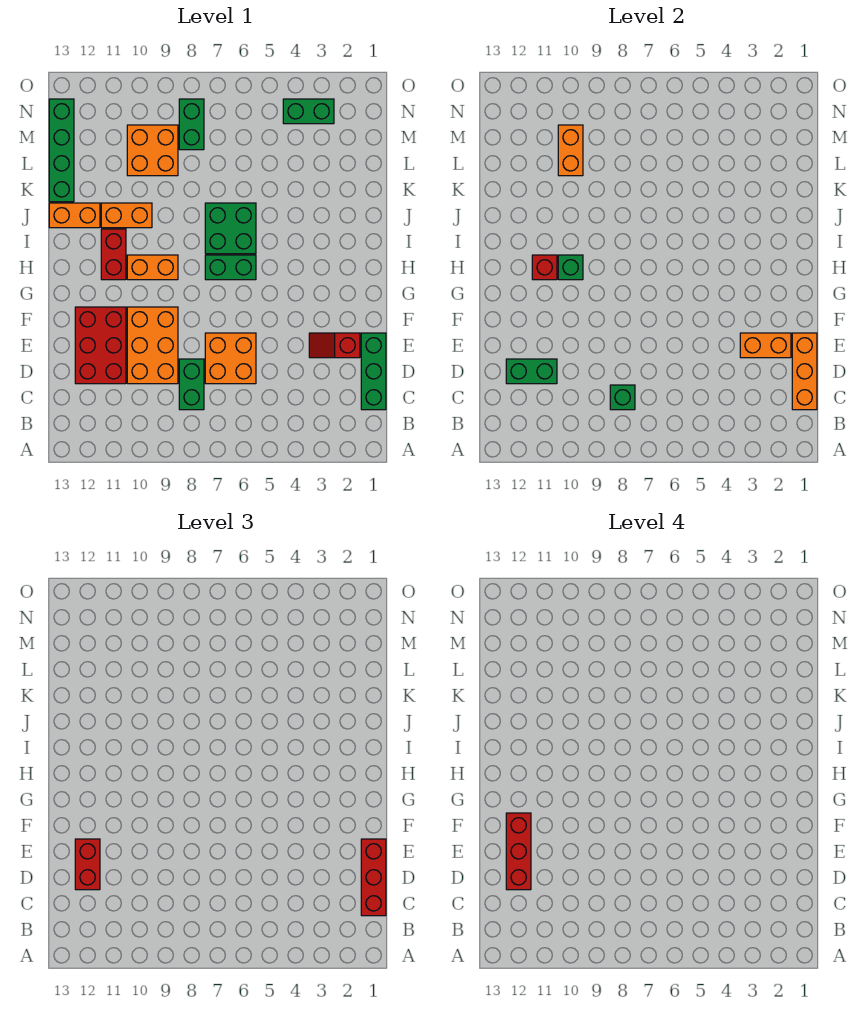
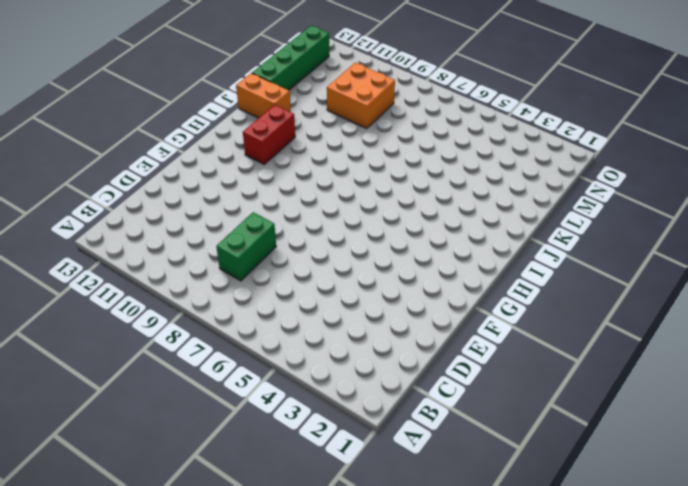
none -> green brick C1:E1 level 1
none -> orange brick D6:E7 level 1
none -> orange brick D9:F10 level 1

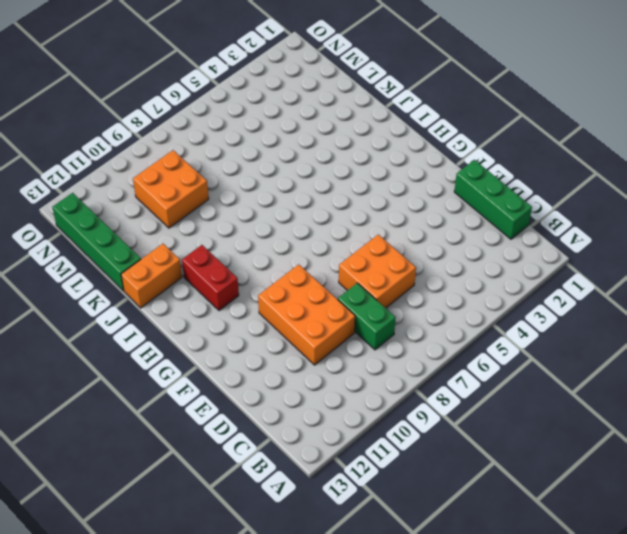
none -> red brick D11:F12 level 1
none -> red slope E2:E3 level 1 top 2
none -> green brick H6:H7 level 1

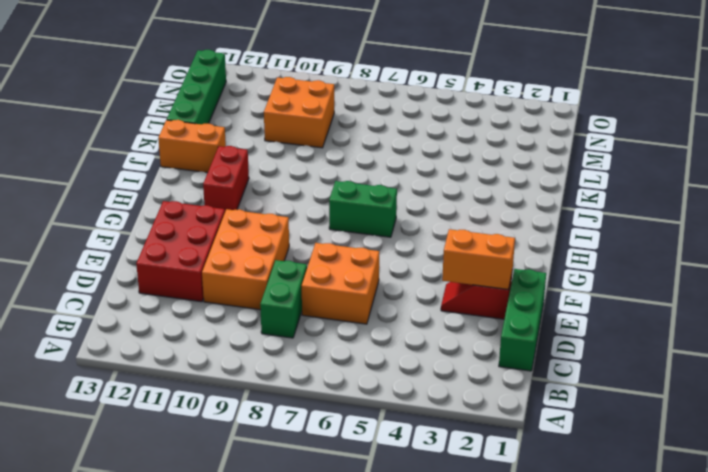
none -> orange brick H9:H10 level 1
none -> green brick I6:J7 level 1
none -> orange brick J10:J11 level 1

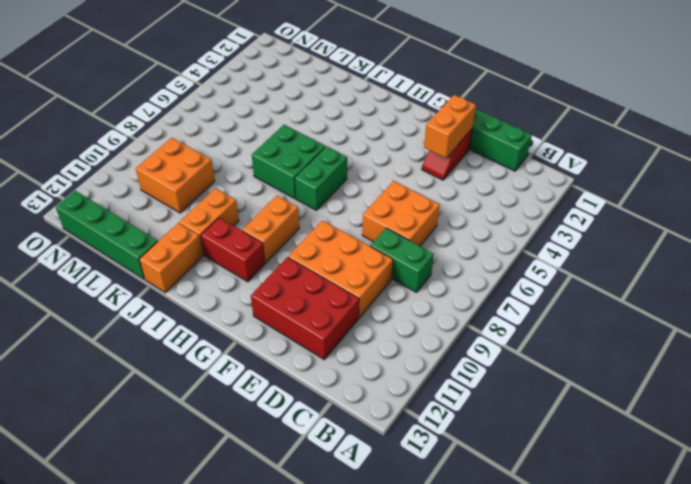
none -> green brick M8:N8 level 1
none -> green brick N3:N4 level 1
none -> orange brick C1:E1 level 2

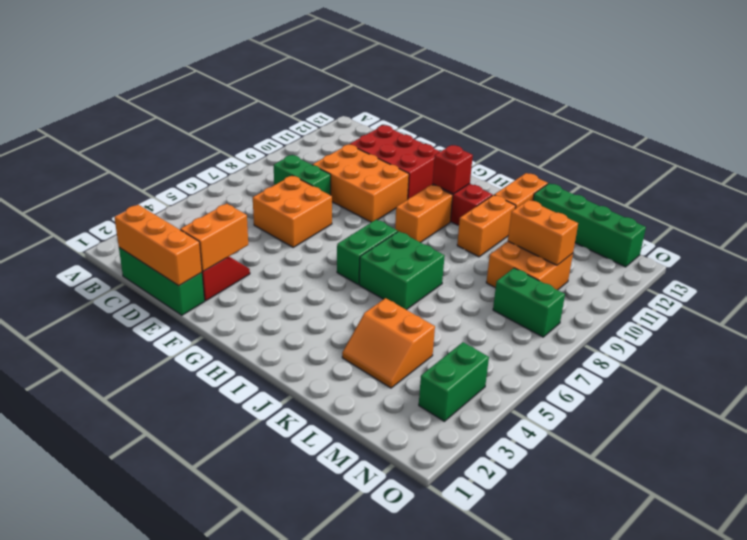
orange slope K3:L4 level 1 top 4 -> none
none -> green brick C8 level 2
none -> green brick D11:D12 level 2
none -> green brick H10 level 2

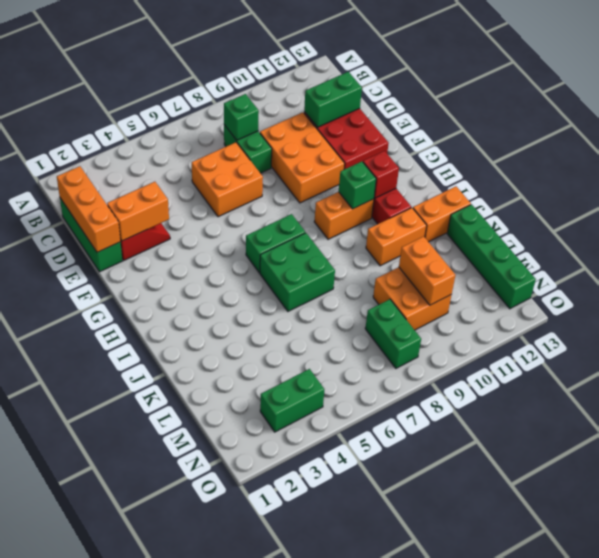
none -> red brick C1:E1 level 3
none -> red brick D12:E12 level 3
none -> red brick D12:F12 level 4

